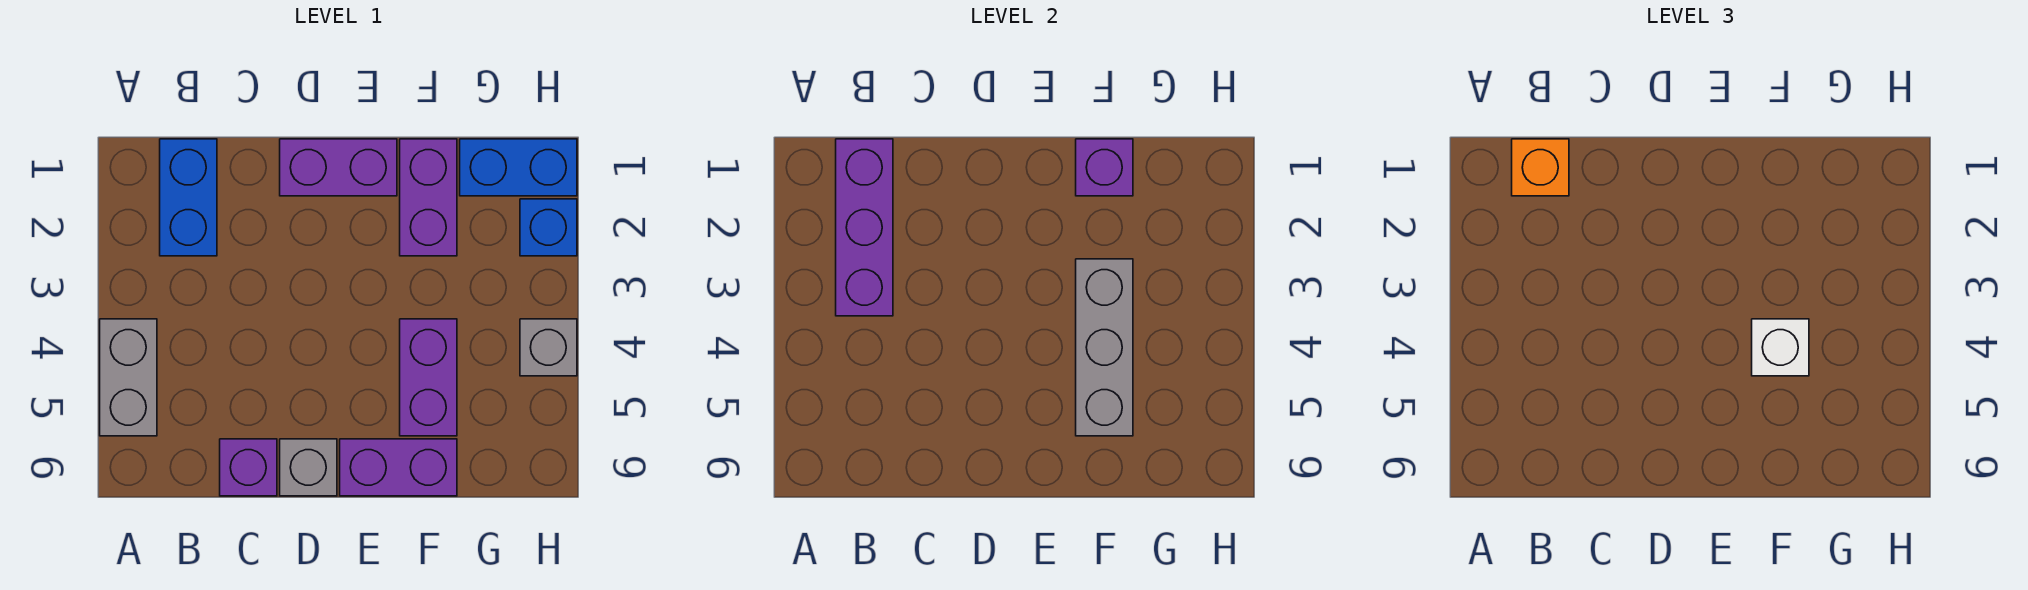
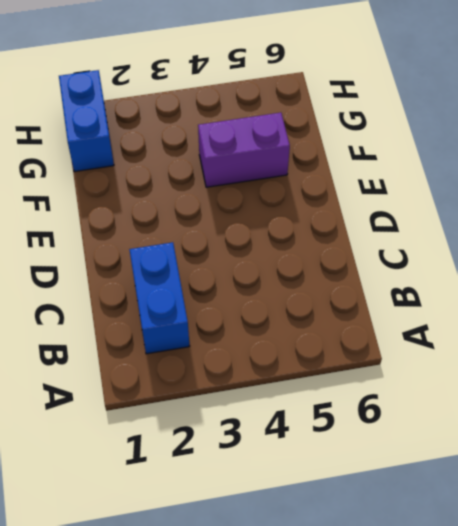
blue brick B2:C2 level 1 -> blue brick B1:B2 level 1
none -> grey brick A4:A5 level 1
none -> purple brick C6 level 1
none -> purple brick D1:E1 level 1

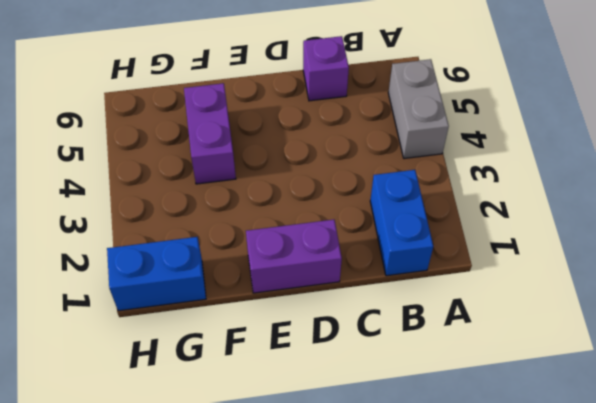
none -> grey brick D6 level 1
none -> purple brick E6:F6 level 1
none -> purple brick F1:F2 level 1

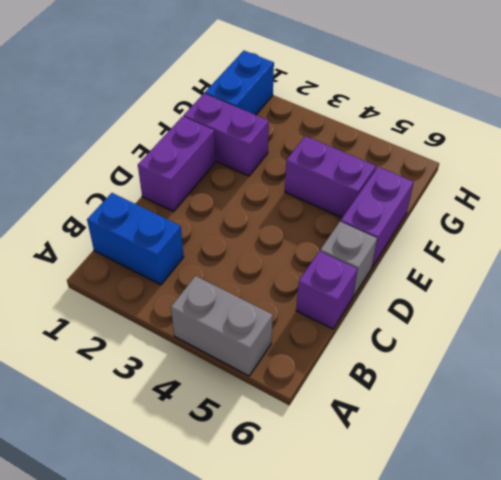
none -> blue brick H2 level 1
none -> grey brick H4 level 1
none -> purple brick B1:B3 level 2

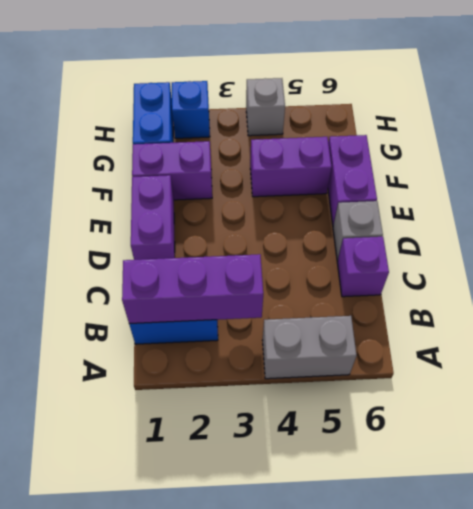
none -> purple brick F1 level 2
none -> grey brick F3:F5 level 2
none -> orange brick B1 level 3

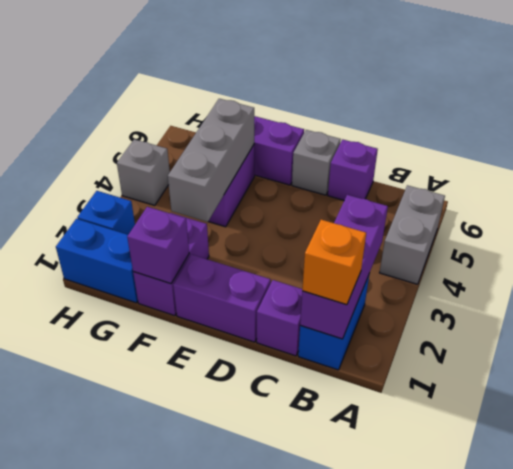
purple brick C1 level 1 -> none
none -> white brick F4 level 3

